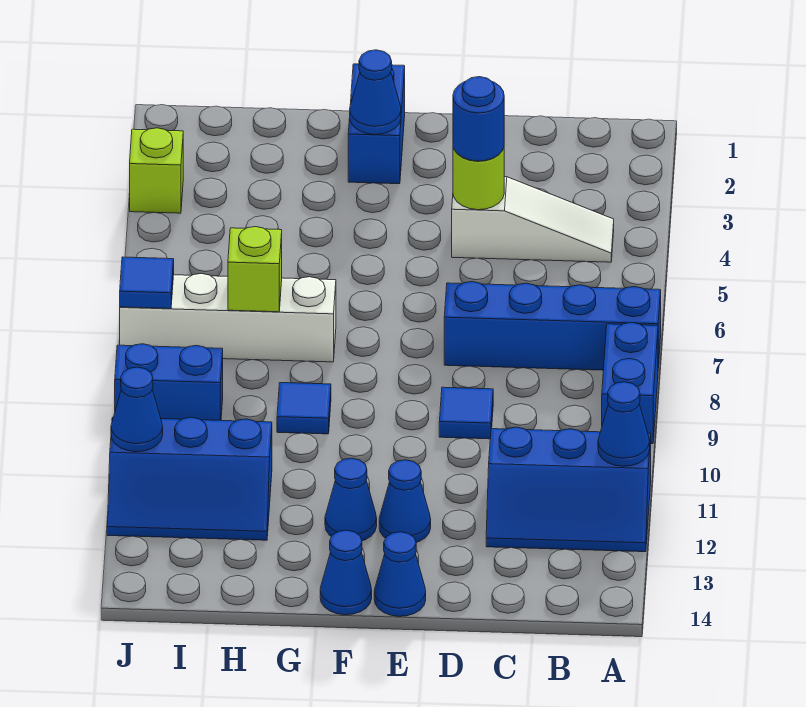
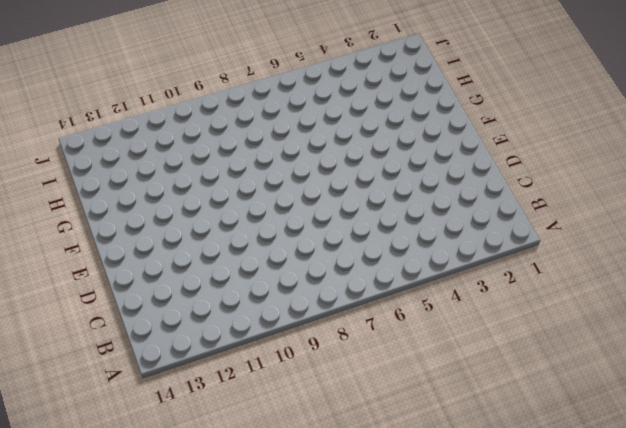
none -> blue brick A7:D7 level 1
none -> blue brick A8:A9 level 1
none -> blue slope A11:C12 level 1 top 11

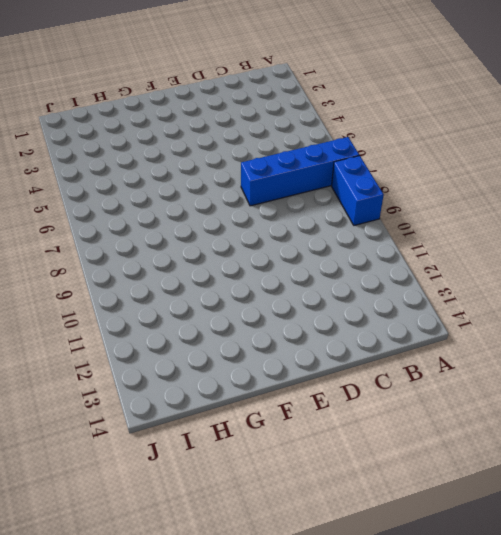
none -> blue slope A11:C12 level 1 top 11
none -> white slope B4:D4 level 1 top D
none -> blue tile D9 level 1

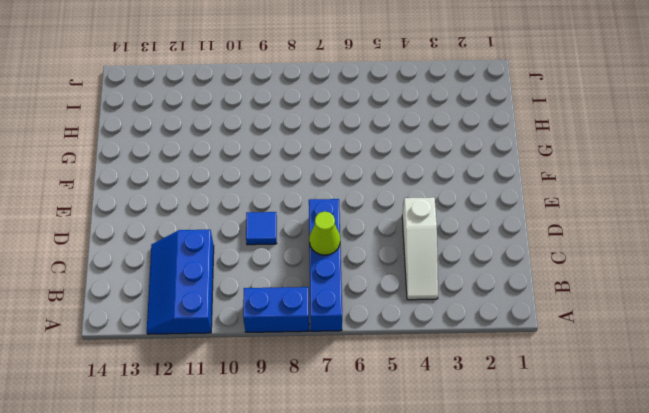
lime cone C7 level 2 -> none
none -> blue cone E12 level 1
none -> blue cone E14 level 1
none -> blue brick F1:F2 level 1

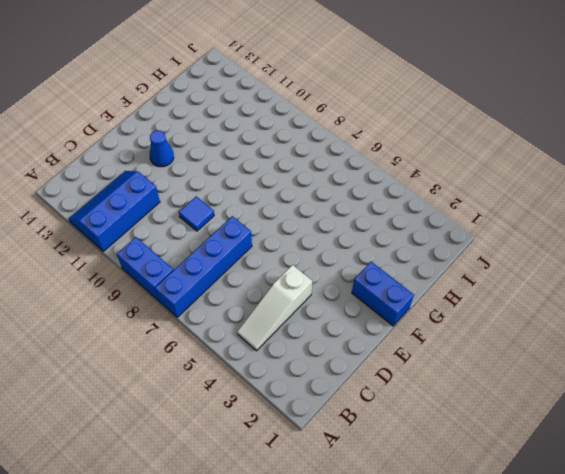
none -> blue cone E14 level 1
none -> blue cone F12 level 1
none -> blue cone F14 level 1

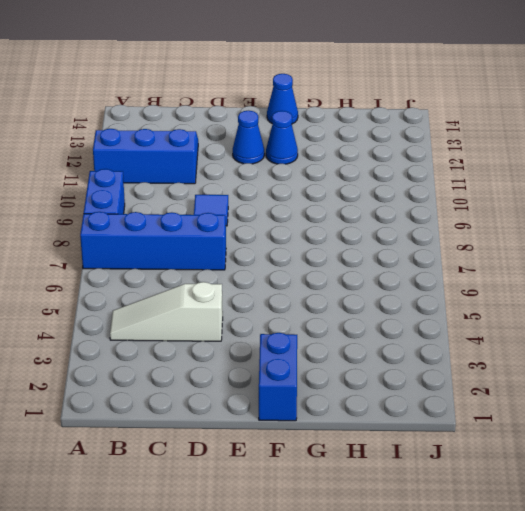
none -> blue cone E14 level 1
none -> white brick G7:J7 level 1
none -> blue tile G9 level 1

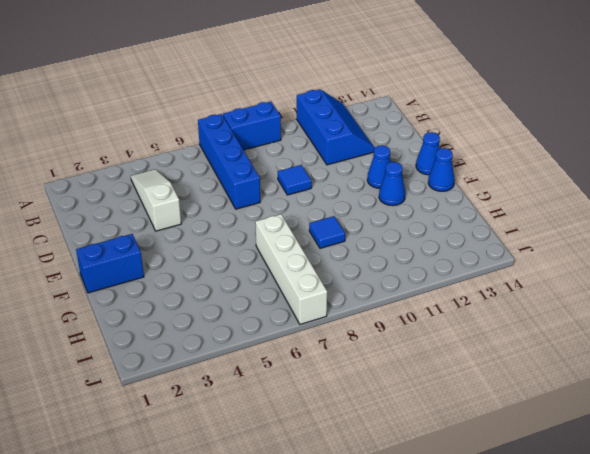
none -> blue slope H11:J12 level 1 top 11
none -> blue brick I9:J9 level 1
none -> lime brick J3 level 1

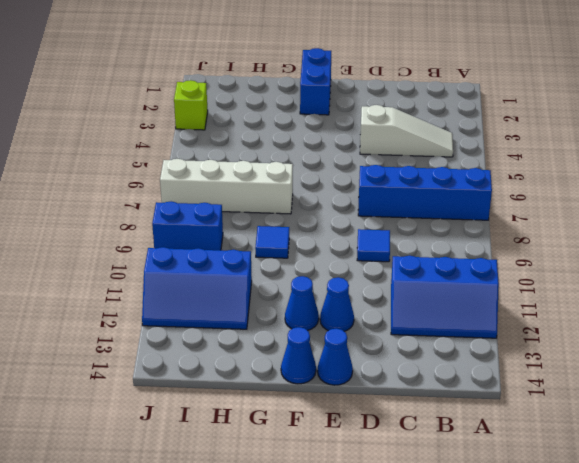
none -> blue brick A8:A9 level 1
none -> blue cone A11 level 2
none -> lime round brick D4 level 2

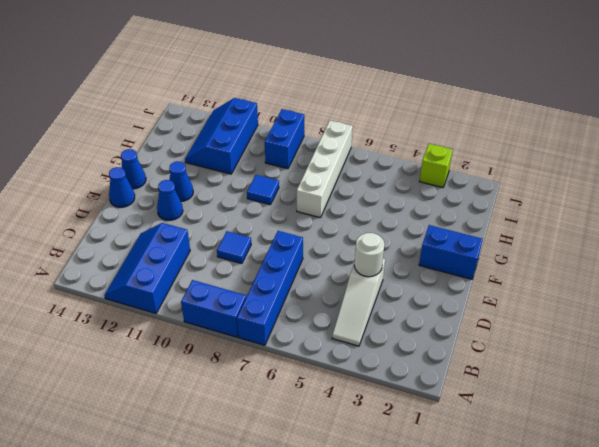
white round brick D4 level 2 -> lime round brick D4 level 2
none -> blue cone A11 level 2
none -> blue cone F2 level 2
none -> lime brick H7 level 2

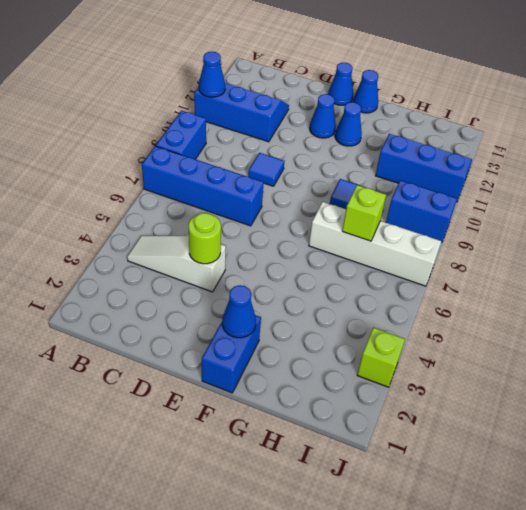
none -> blue tile J7 level 2
none -> blue cone J11 level 2
none -> blue round brick D4 level 3

